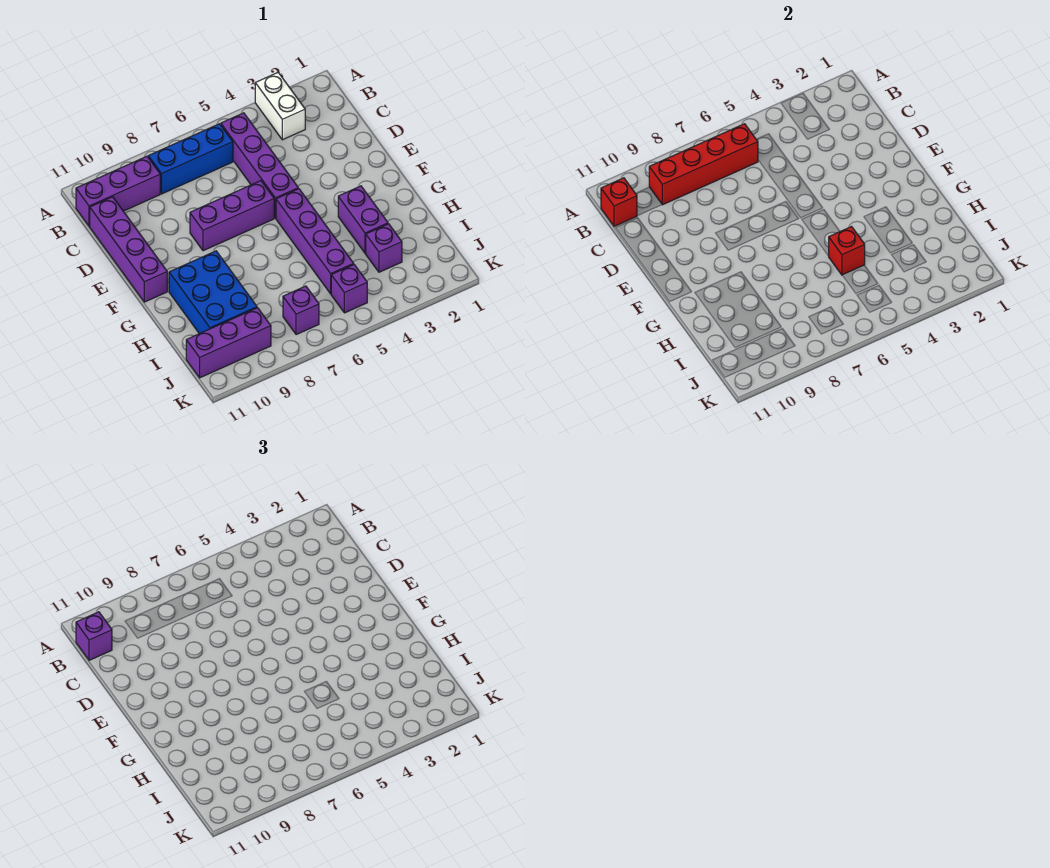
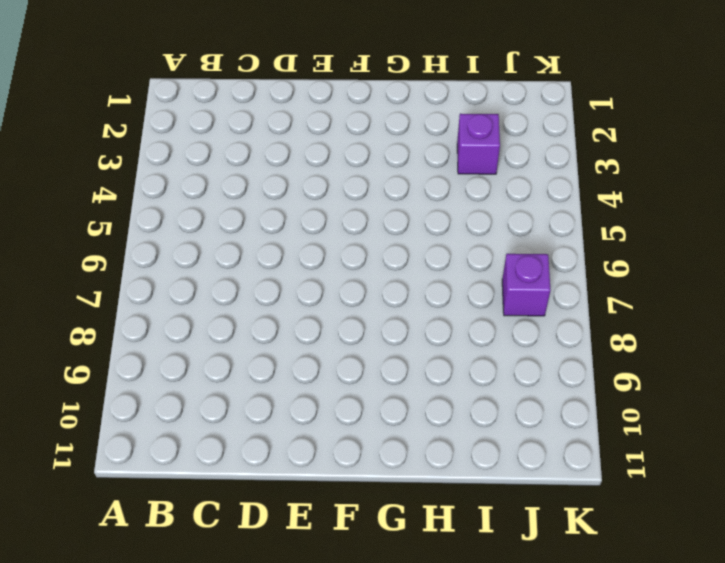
none -> white brick A3:B3 level 1
none -> purple brick B5:E5 level 1
none -> blue brick B6:B8 level 1

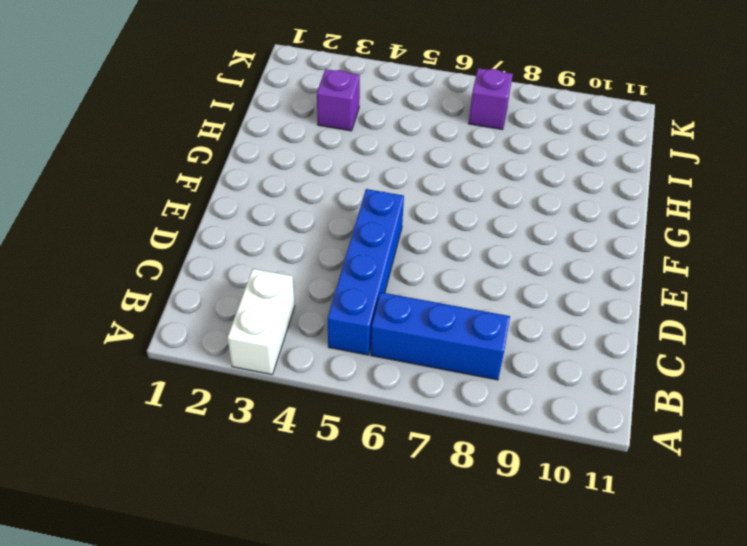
blue brick B5:E5 level 1 -> purple brick B5:E5 level 1
none -> purple brick B9:B11 level 1
none -> purple brick C11:F11 level 1
none -> purple brick E6:E8 level 1

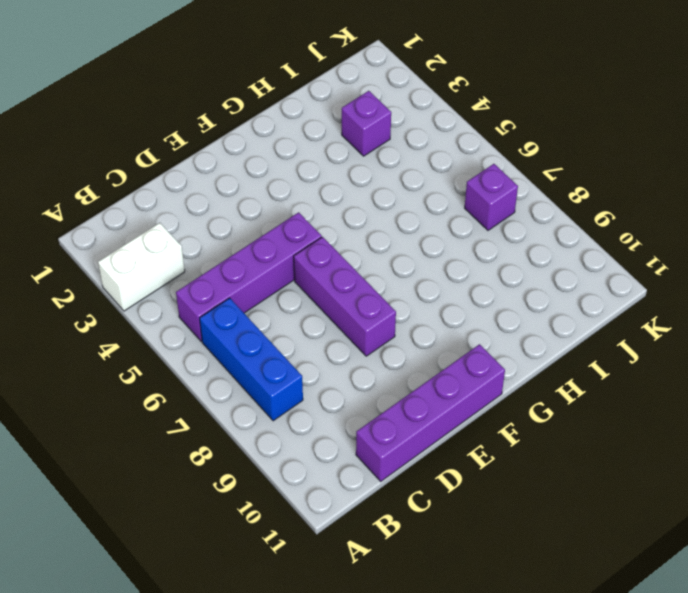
none -> purple brick B9:B11 level 1
none -> purple brick F5:I5 level 1
none -> purple brick G3:H3 level 1

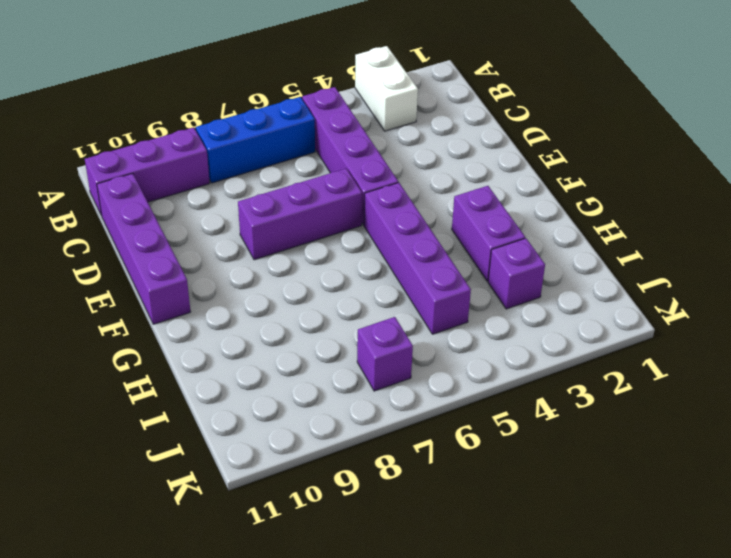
none -> blue brick G9:I10 level 1
none -> purple brick J5 level 1
none -> purple brick J9:J11 level 1

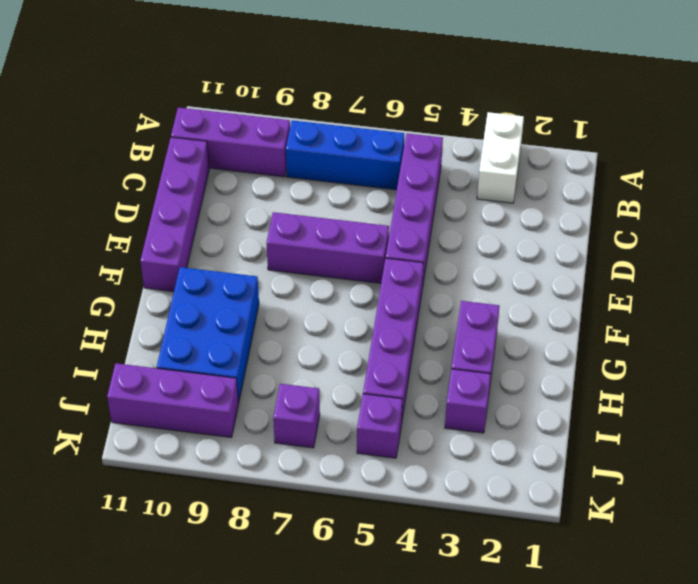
none -> red brick B6:B9 level 2
none -> red brick B11 level 2
none -> red brick H5 level 2

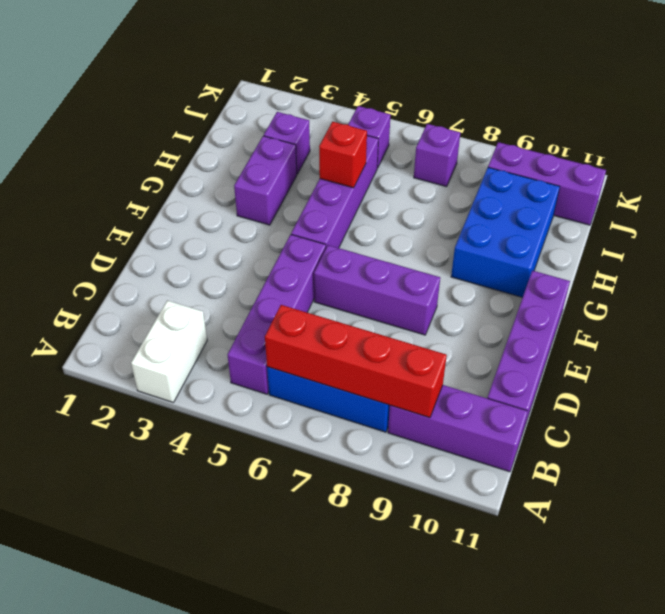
none -> red brick B11 level 2
none -> purple brick B11 level 3

